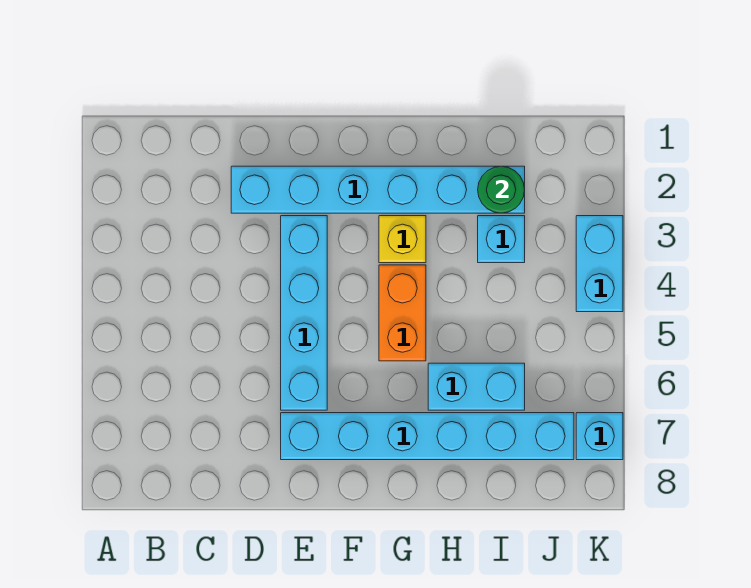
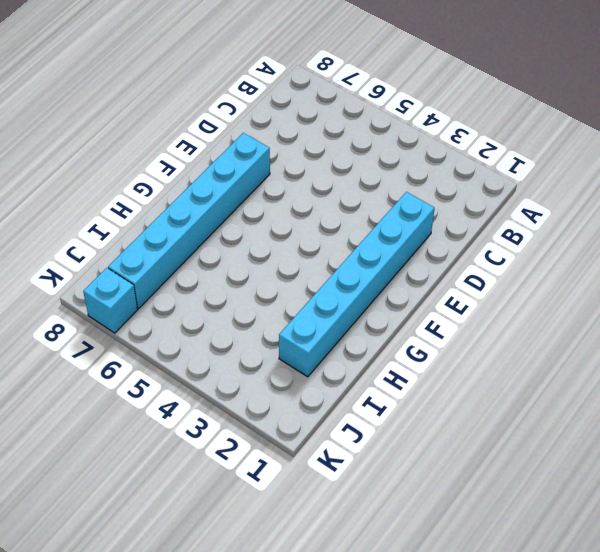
none -> cyan brick E3:E6 level 1
none -> yellow brick G3 level 1

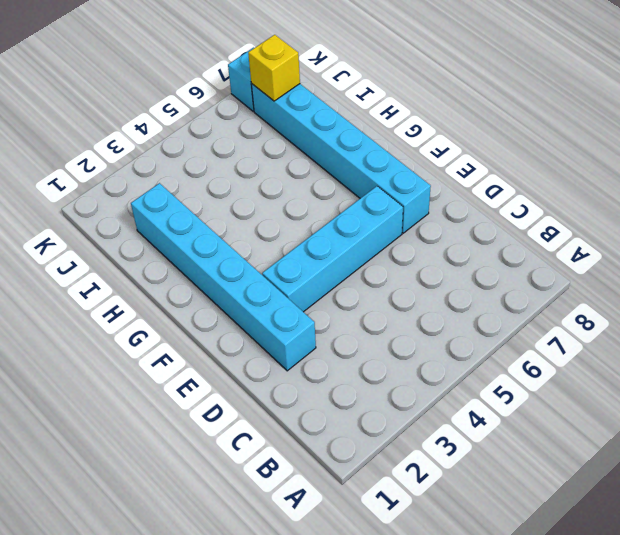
yellow brick J7 level 2 -> yellow brick G3 level 1
none -> orange brick G4:G5 level 1
none -> cyan brick H6:I6 level 1

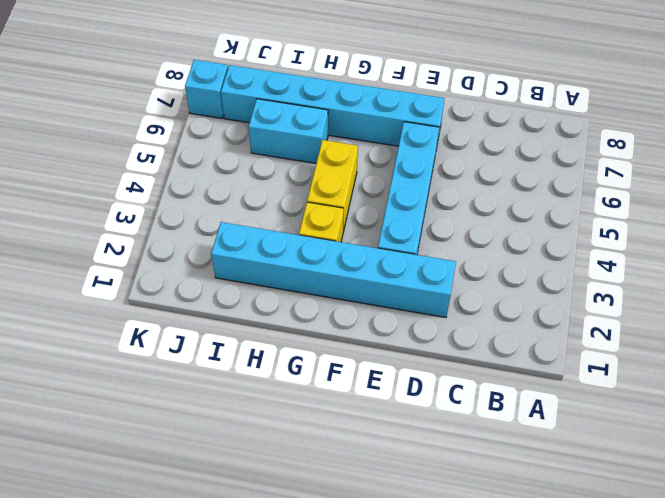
yellow brick G4:G5 level 1 -> orange brick G4:G5 level 1
none -> cyan brick I3 level 1
none -> cyan brick K3:K4 level 1

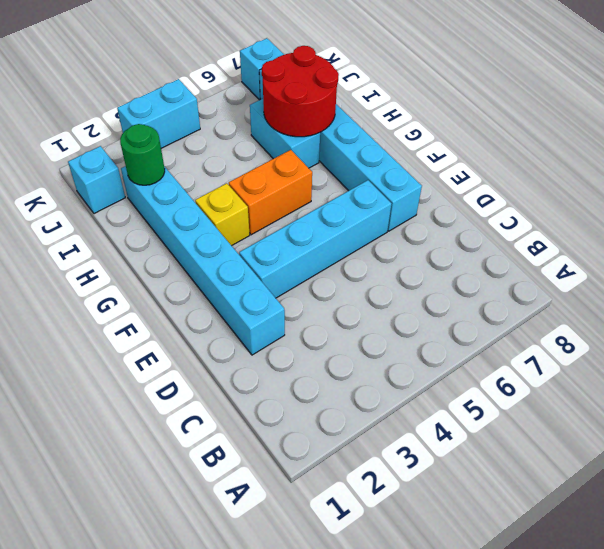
red round brick H6:I7 level 2 -> none
cyan brick J1 level 1 -> cyan brick I3 level 1

